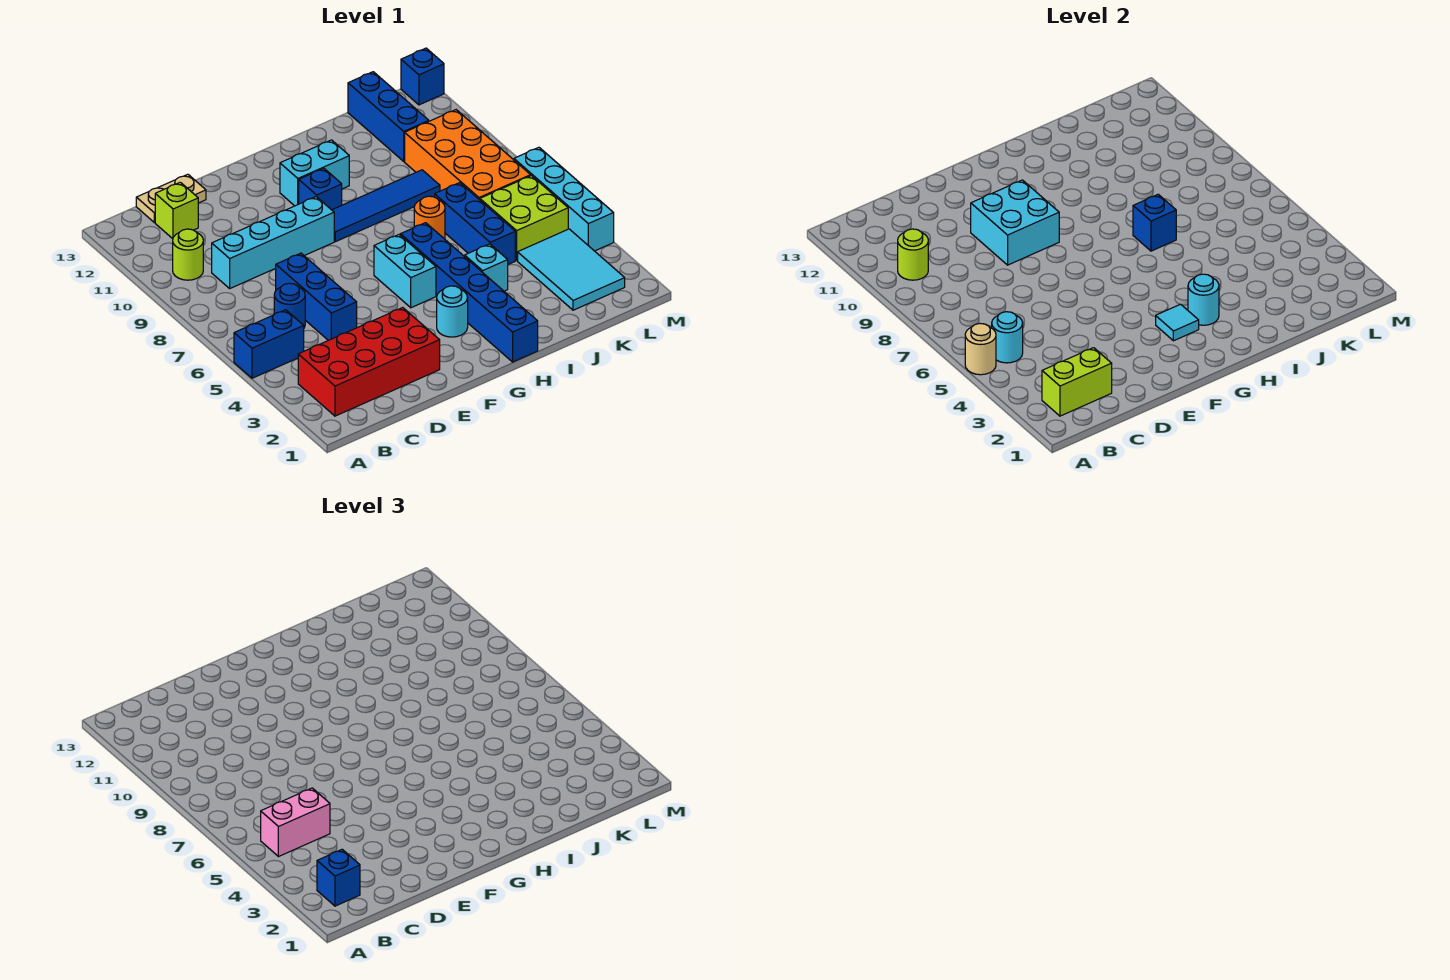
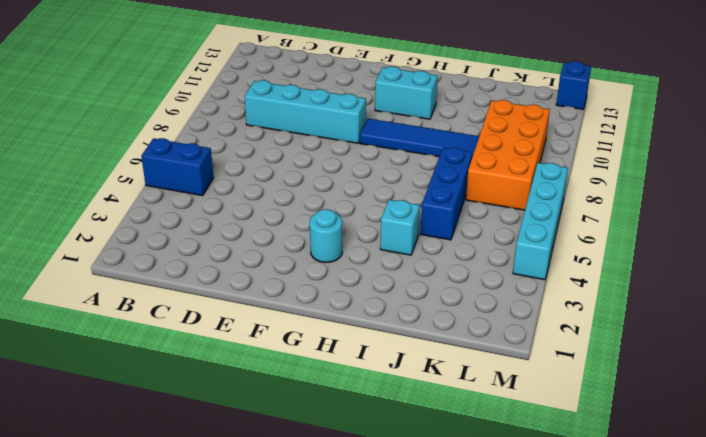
none -> red brick B2:E3 level 1
none -> lime round brick B10 level 1
none -> blue round brick C6 level 1
none -> lime brick C12 level 1

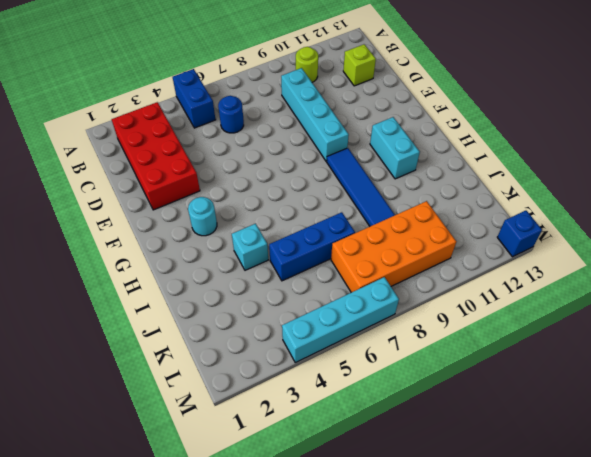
none -> tan plate C13:D13 level 1
none -> blue brick D5:D7 level 1
none -> cyan brick G5:G6 level 1
none -> blue brick G10 level 1

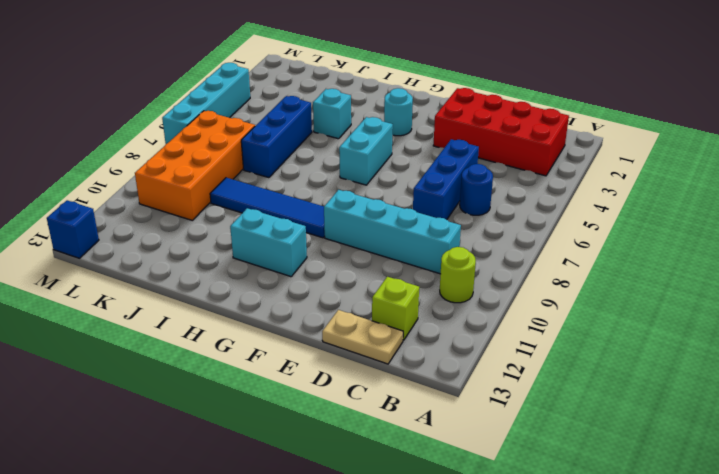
none -> blue brick A5:B5 level 1
none -> blue brick G10 level 1
none -> blue brick H1:H6 level 1
none -> orange round brick I7 level 1

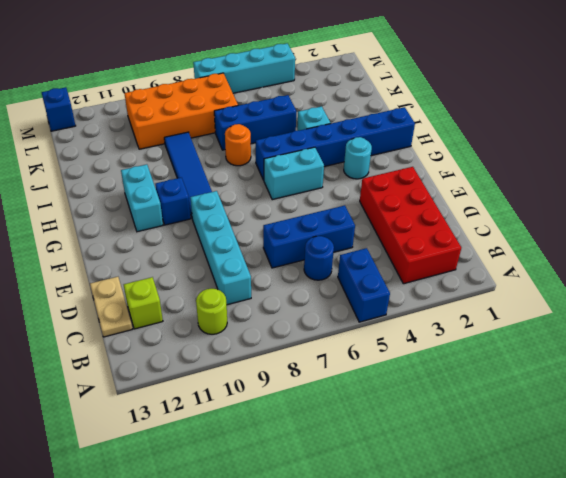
none -> cyan tile K2:L4 level 1
none -> lime brick K5:L6 level 1
none -> blue brick K11:K13 level 1
none -> tan round brick A5 level 2

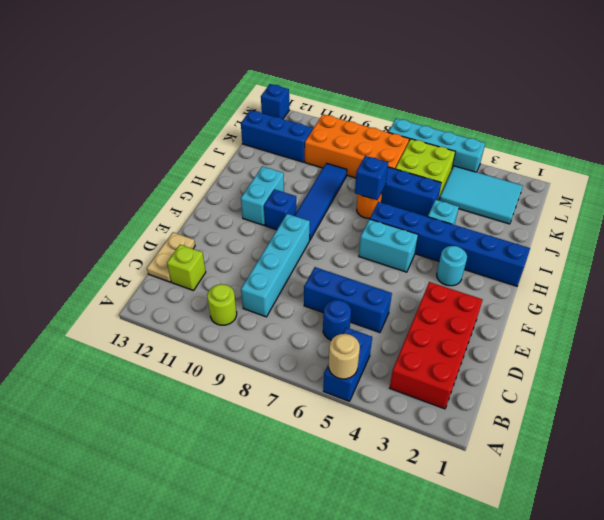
none -> lime brick B2:C2 level 2
none -> cyan round brick B5 level 2
none -> lime round brick B10 level 2
none -> cyan brick E9:F10 level 2

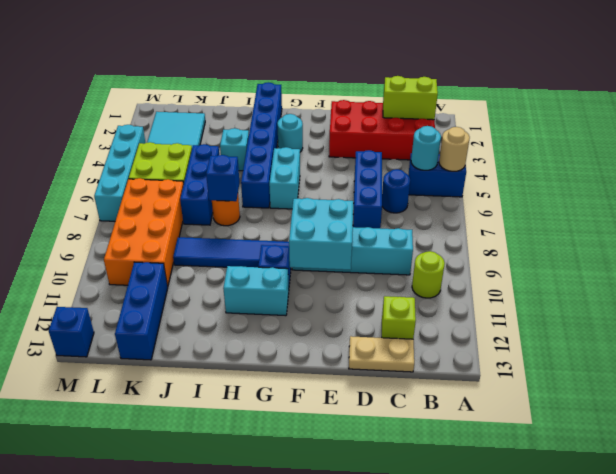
none -> lime round brick B10 level 2
none -> cyan tile G3 level 2
none -> cyan round brick H3 level 2
none -> blue brick B2 level 3

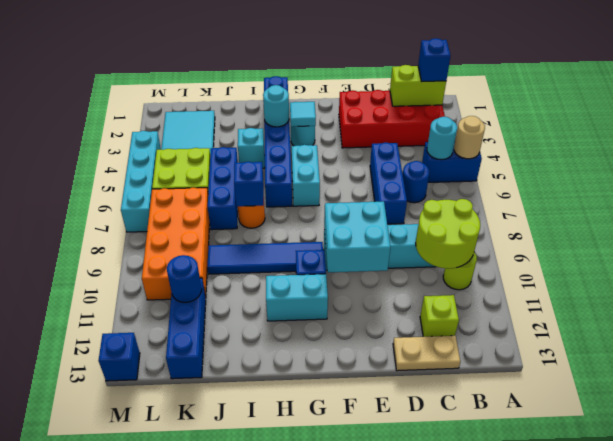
lime round brick B9:C10 level 2 -> lime round brick B10 level 2
blue round brick K11 level 2 -> none
none -> pink brick B5:C5 level 3

